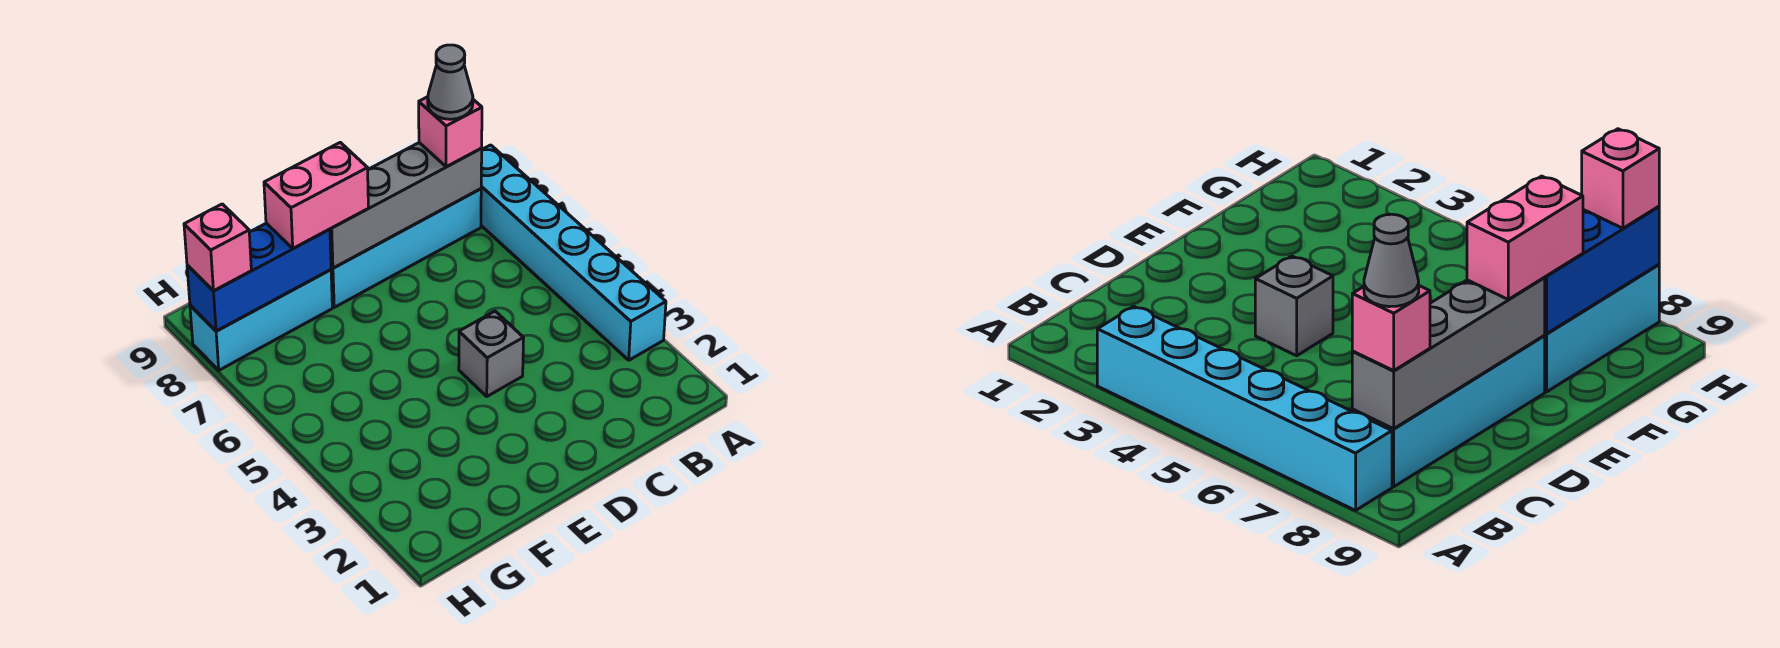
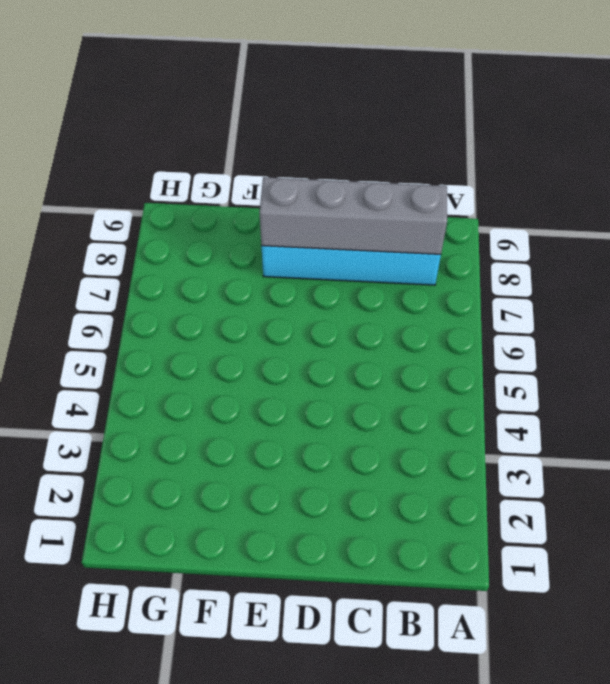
none -> cyan brick A3:A8 level 1
none -> grey brick D4 level 1

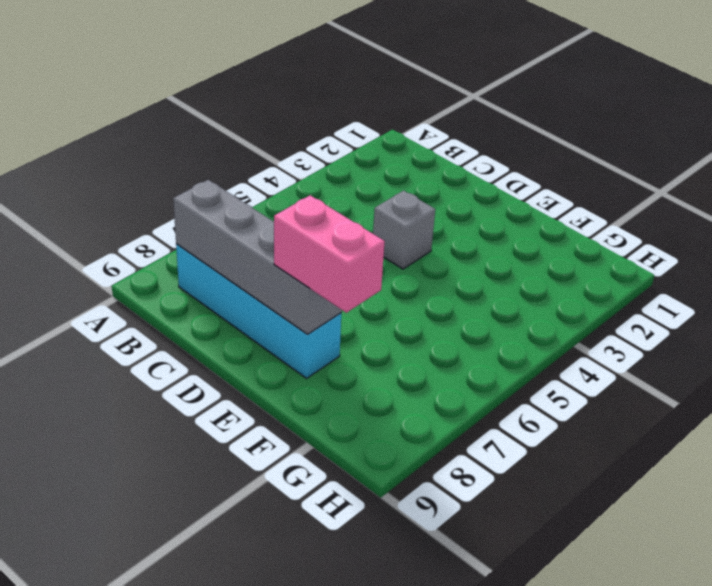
none -> cyan brick A3:A8 level 1
none -> cyan brick F8:H8 level 1

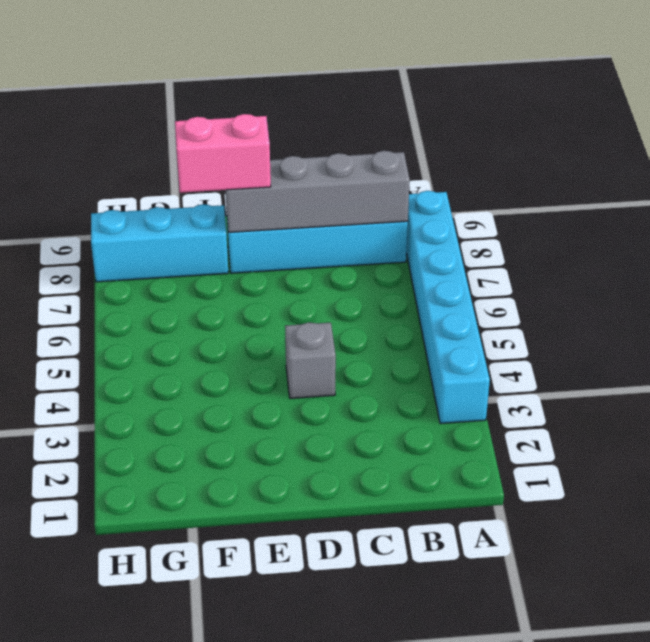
none -> blue brick F8:H8 level 2
none -> pink brick B8 level 3

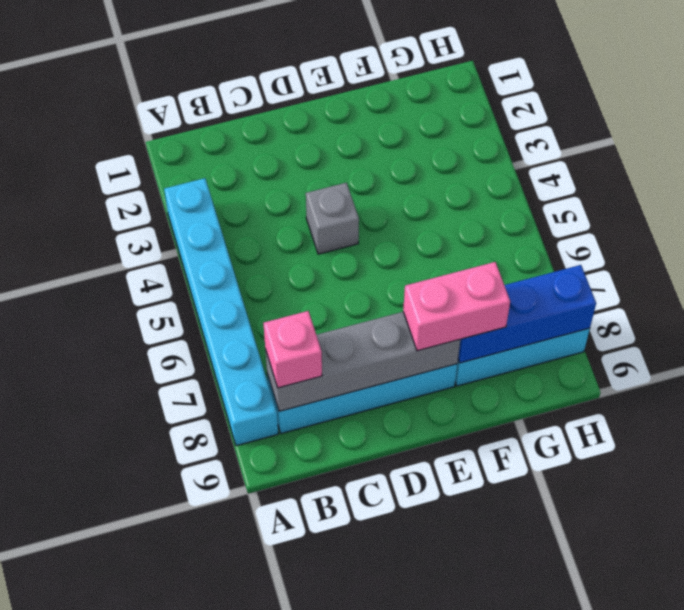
none -> pink brick H8 level 3
none -> grey cone B8 level 4

